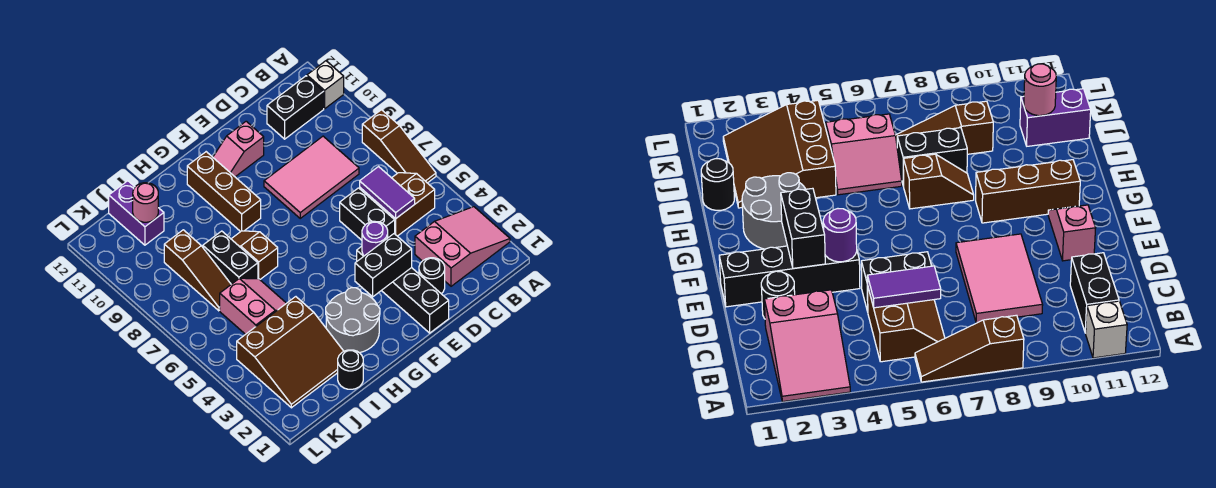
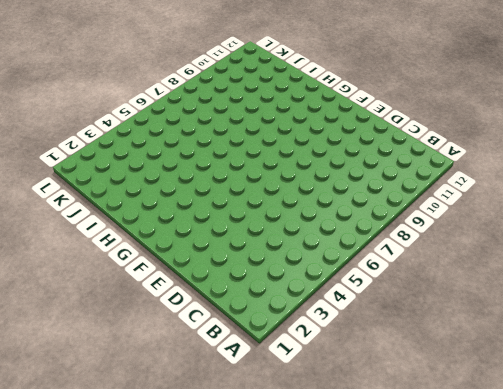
none -> pink slope A2:C3 level 1 top C
none -> brown slope A6:A8 level 1 top 8
none -> white brick A11 level 1

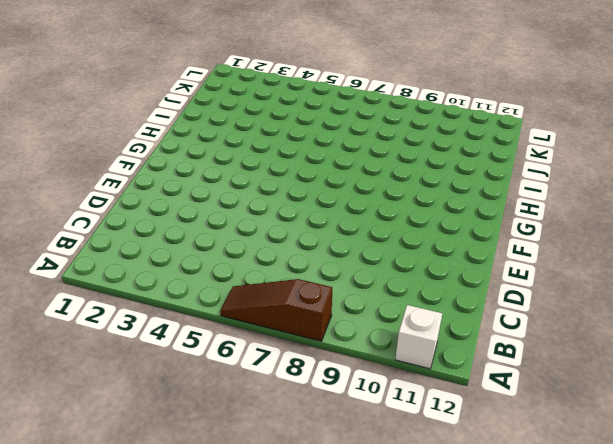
none -> pink slope A2:C3 level 1 top C
none -> brown slope B5:C6 level 1 top 5
none -> black brick B11:C11 level 1

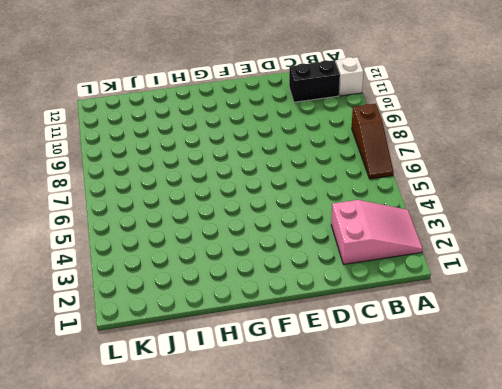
none -> brown slope B5:C6 level 1 top 5
none -> pink tile C8:E9 level 1
none -> black round brick D2 level 1

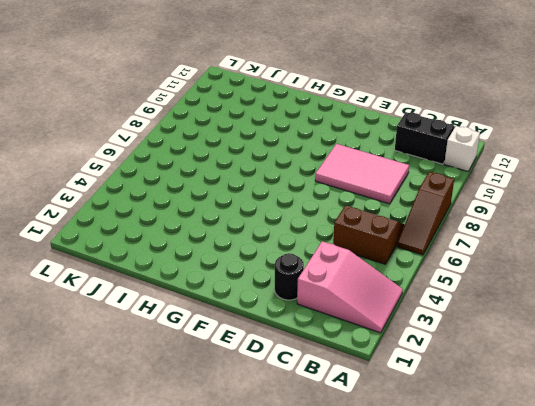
none -> black brick D5:D6 level 1
none -> black brick E1:E4 level 1
none -> pink slope E11:F11 level 1 top E

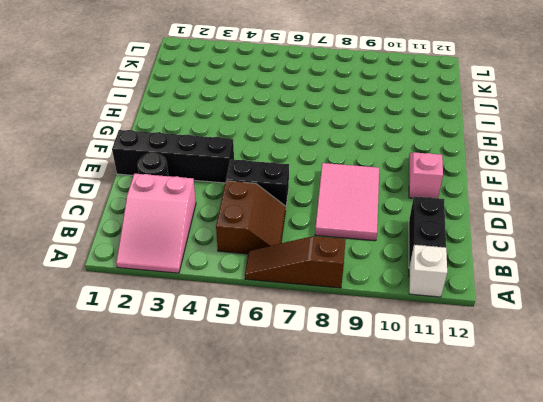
none -> grey round brick G2:H3 level 1
none -> brown brick G9:G11 level 1
none -> brown slope H7:H8 level 1 top 7

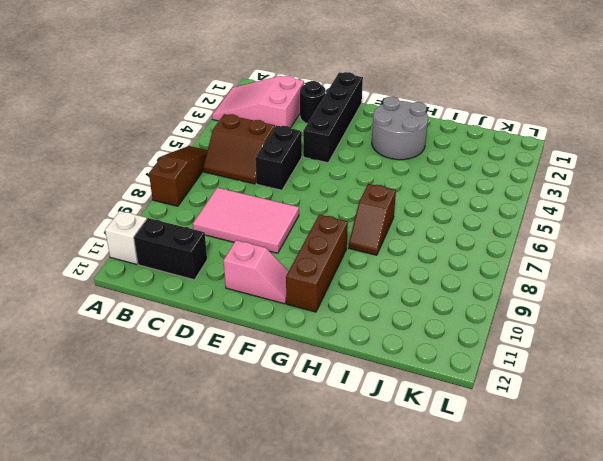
none -> black round brick I1 level 1
none -> brown slope I2:K4 level 1 top 4
none -> pink slope I5:J6 level 1 top J

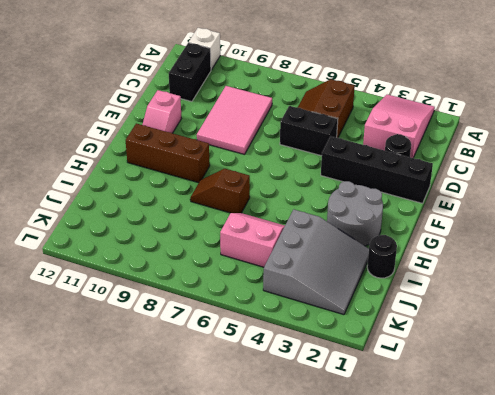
grey slope I2:K4 level 1 top 4 -> brown slope I2:K4 level 1 top 4
none -> brown slope A6:A8 level 1 top 8
none -> black brick I7:I8 level 1
none -> brown slope J7:J9 level 1 top 9

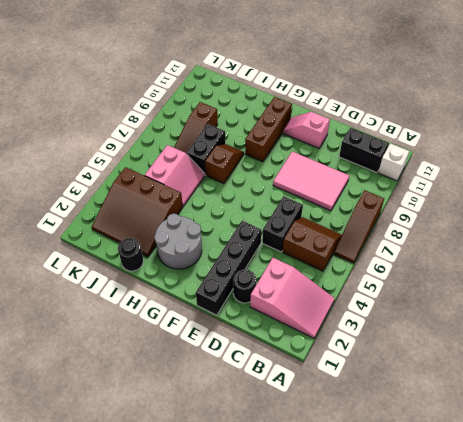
none -> purple brick J11:J12 level 1
none -> purple tile C5:C6 level 2
none -> black brick E3:F3 level 2

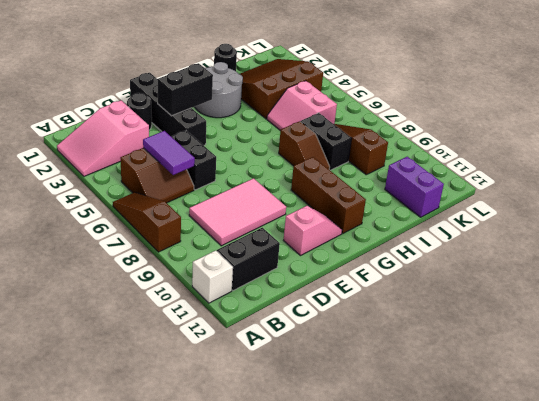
none -> purple round brick E4 level 2
none -> pink round brick J11 level 2

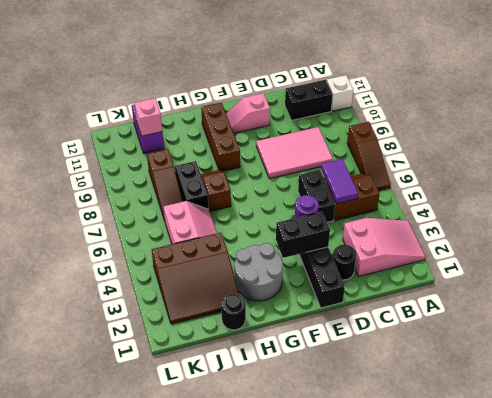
pink brick J11 level 2 -> pink round brick J11 level 2

